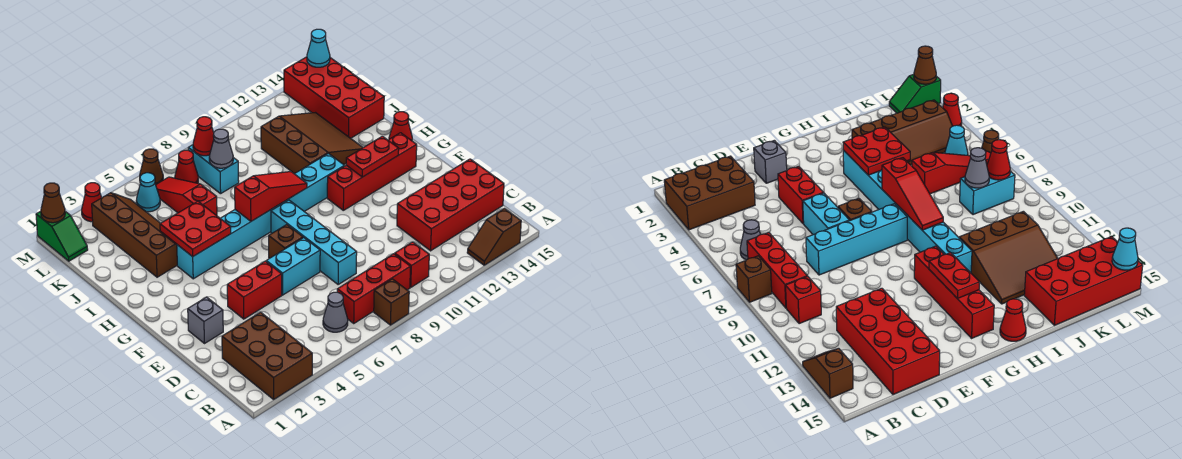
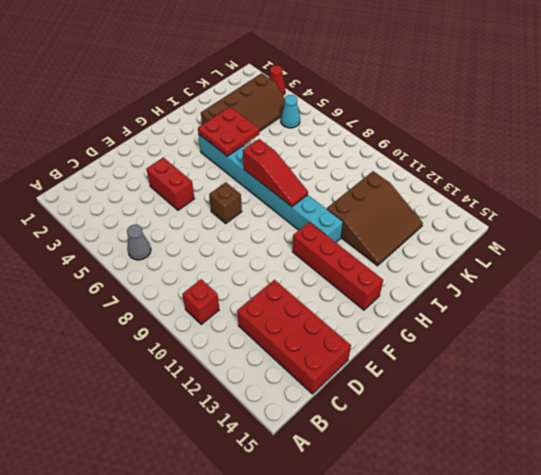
none -> brown brick A2:C3 level 1
none -> brown brick A8 level 1
none -> brown slope A13:A14 level 1 top 14
none -> red brick B7:B9 level 1

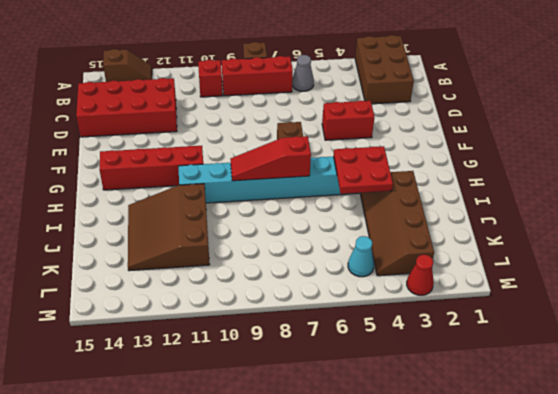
none -> cyan brick D8:G8 level 1
none -> grey brick E2 level 1
none -> cyan brick E6:E7 level 1
none -> red cone H15 level 1

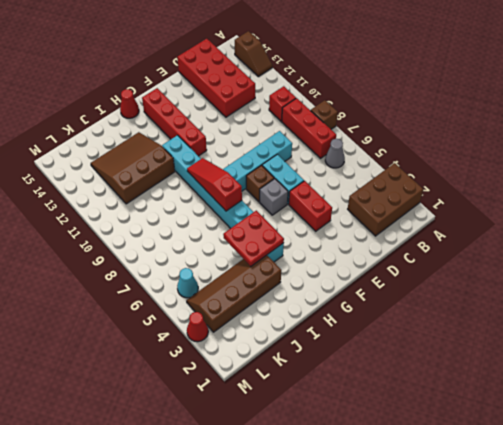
grey brick F6 level 1 -> grey brick E2 level 1
none -> red slope J6:L6 level 1 top J
none -> red brick J14:M15 level 1
none -> cyan brick K8:L8 level 1
none -> green slope L1:M1 level 1 top M

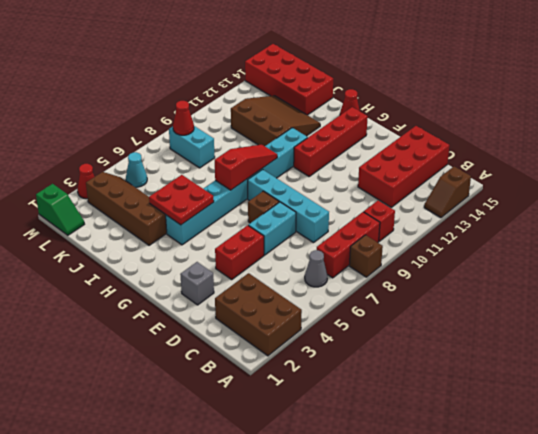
none -> red slope J6:L6 level 1 top J
none -> red cone L7 level 1
none -> brown cone M6 level 1
none -> red plate G12:G13 level 2

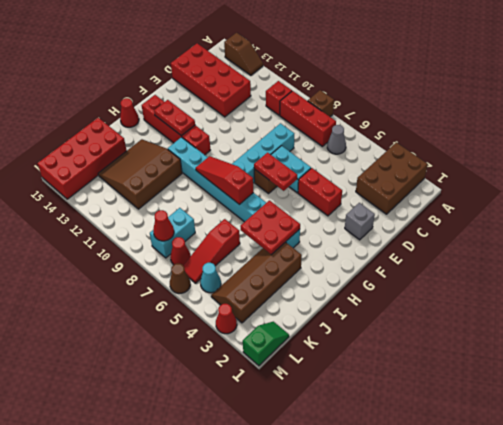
red plate F6:F7 level 2 -> none
none -> grey cone K8 level 2
none -> brown cone M1 level 2
none -> cyan cone M15 level 2

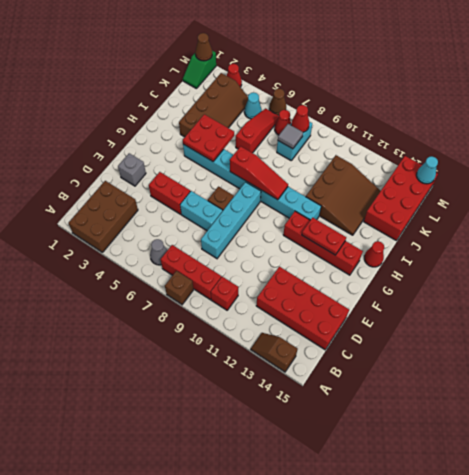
grey tile K8 level 2 -> grey cone K8 level 2

